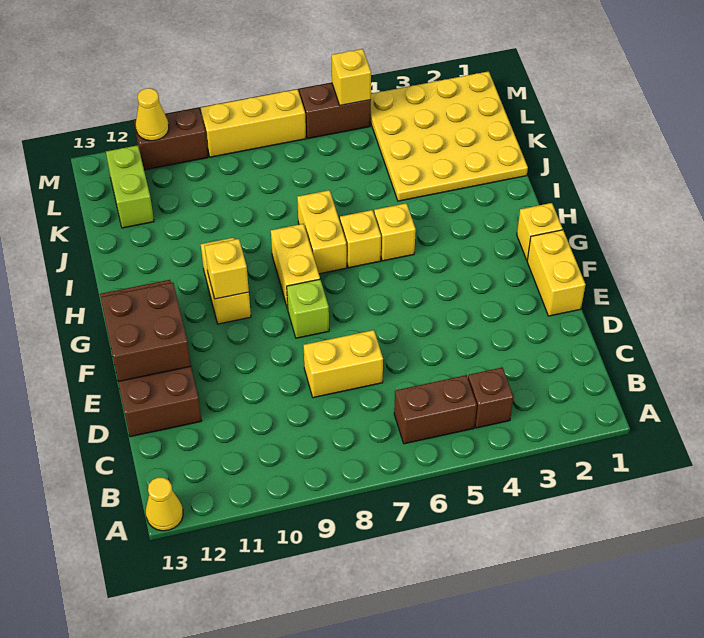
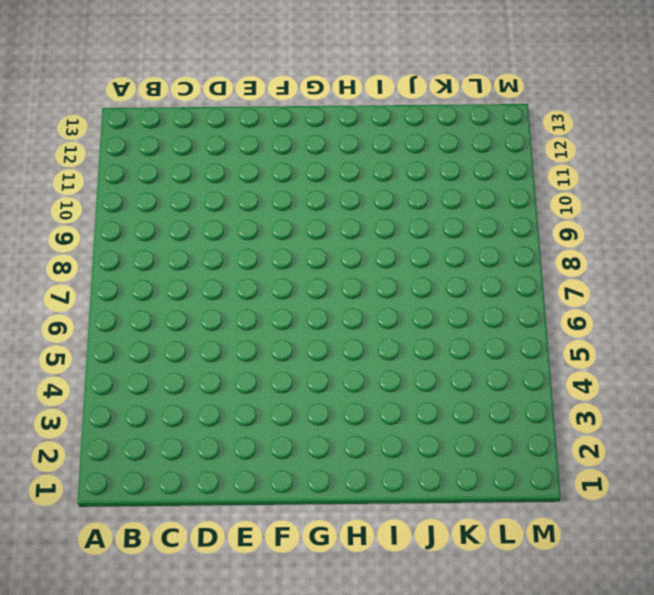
none -> yellow cone A13 level 1
none -> brown brick B4 level 1
none -> brown brick B5:B6 level 1

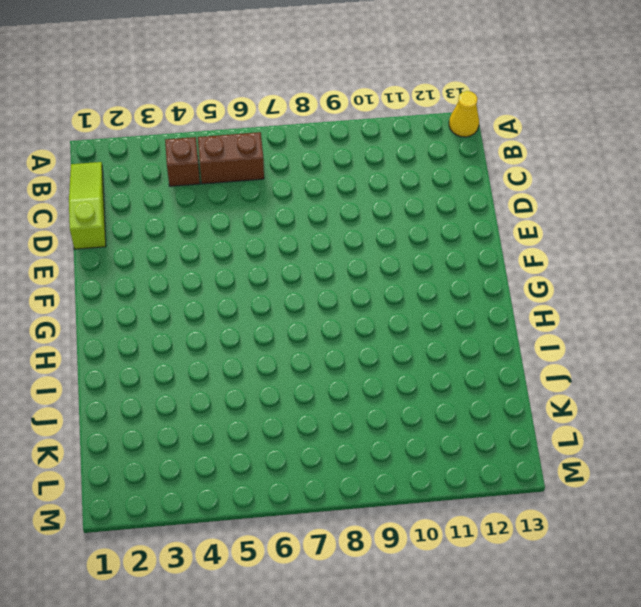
lime slope B1:D1 level 1 top D -> none
none -> yellow brick D7:D8 level 1
none -> brown brick D12:G13 level 1
none -> yellow brick E1:F1 level 1

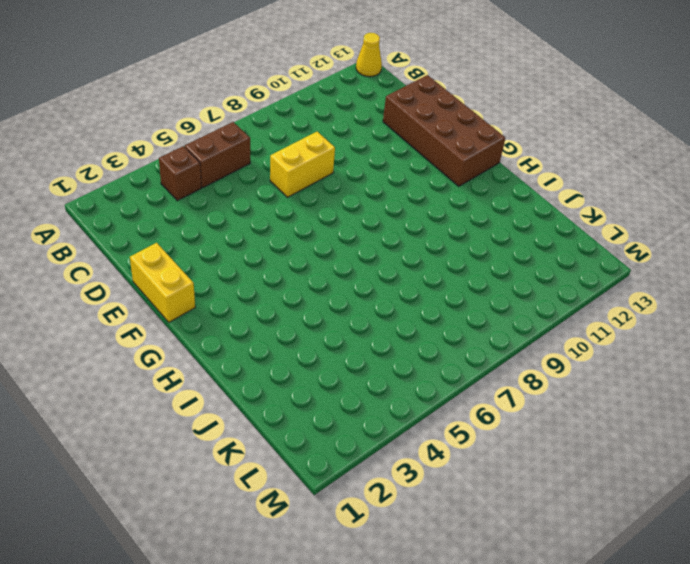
none -> lime brick F8 level 1
none -> yellow brick G1 level 1
none -> yellow brick G8:H8 level 1

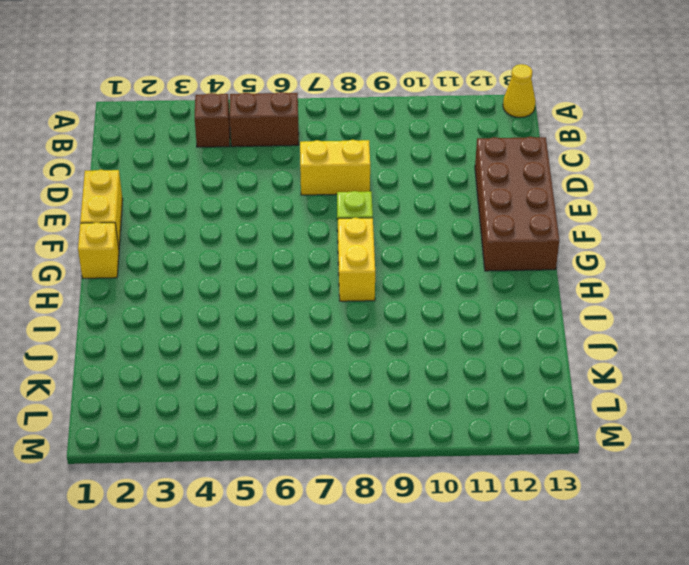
none -> yellow brick G10:H10 level 1
none -> yellow brick H5 level 1
none -> yellow brick H6 level 1

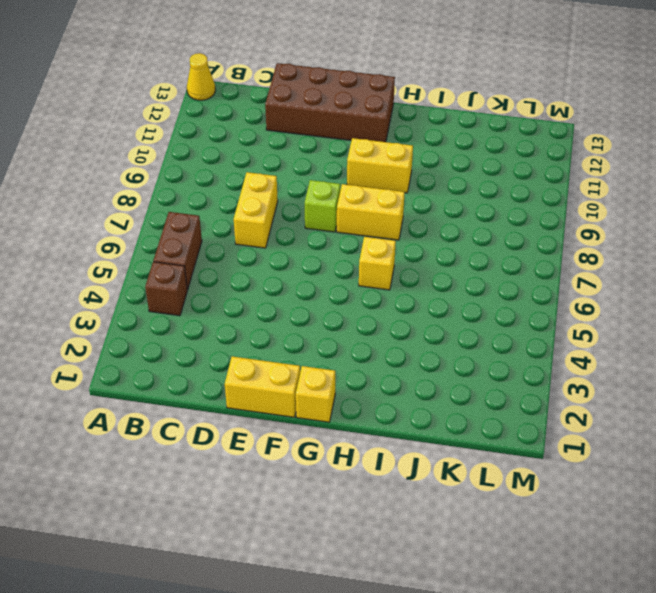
none -> yellow brick H5 level 1
none -> yellow brick H7:I7 level 1
none -> yellow plate J1:M4 level 1

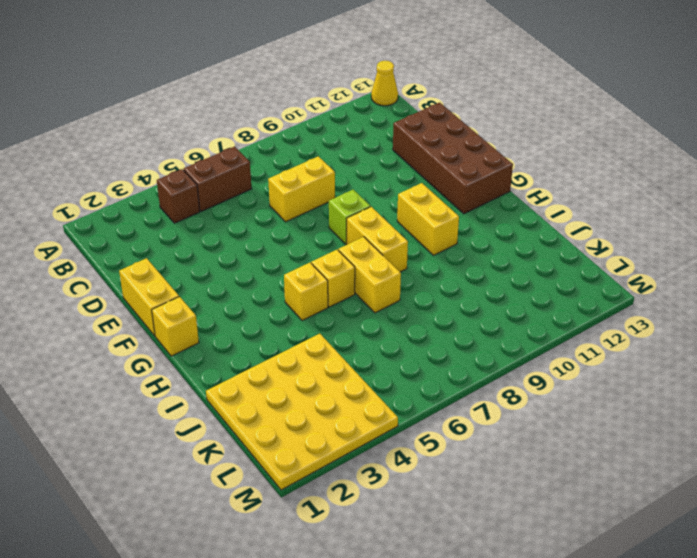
none -> lime brick K12:L12 level 1
none -> brown brick M5:M6 level 1
none -> yellow brick M7:M9 level 1

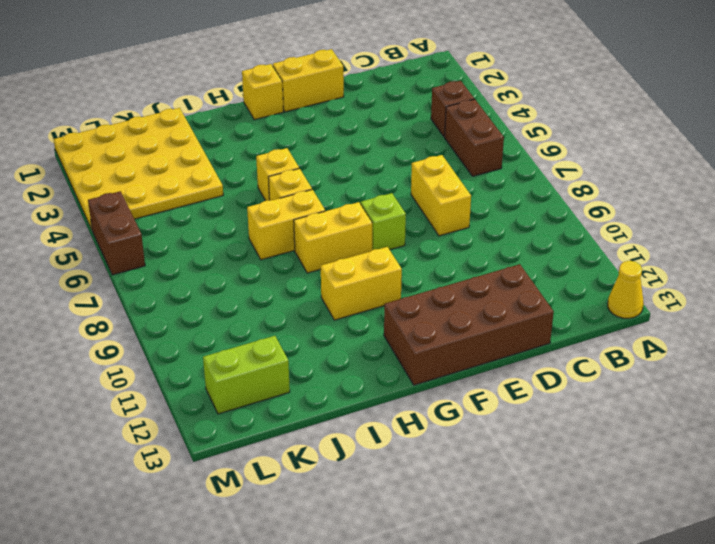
none -> yellow brick M7:M9 level 1
none -> brown brick M10:M11 level 1
none -> brown brick E12:F13 level 2

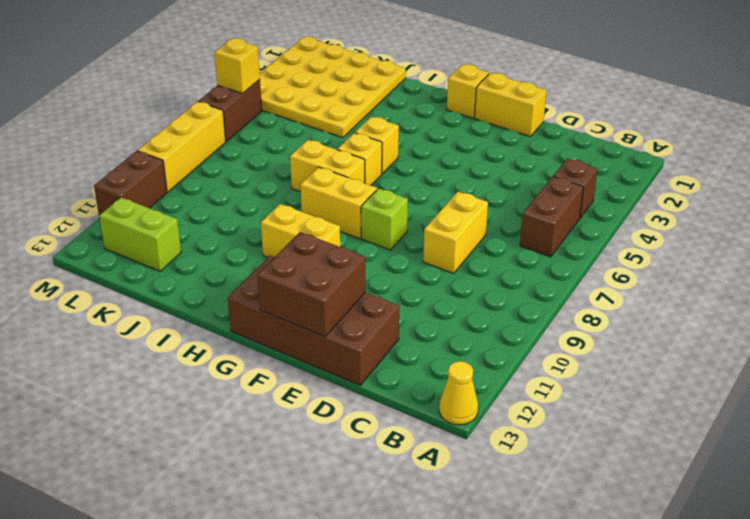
none -> yellow brick G10 level 2
none -> yellow cone M11 level 2

